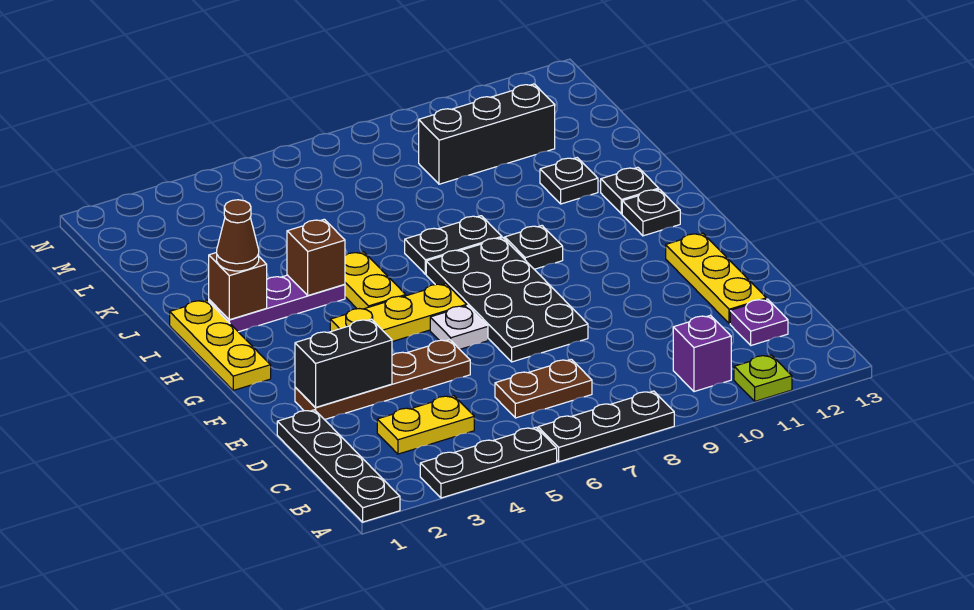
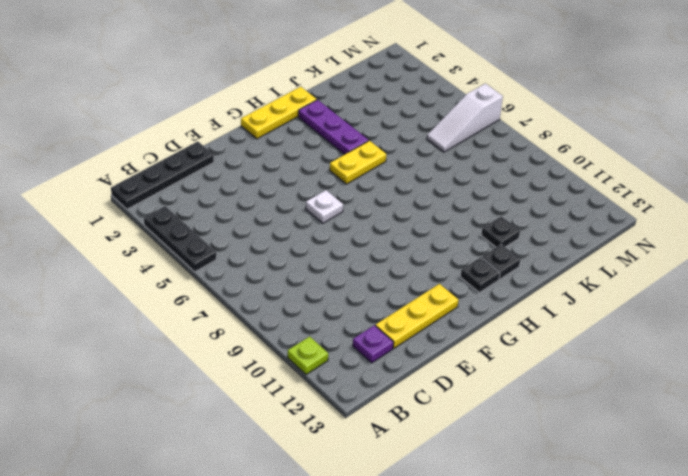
white slope L6:N6 level 1 top N -> none
none -> black plate A6:A8 level 1
none -> purple brick B10 level 1
none -> yellow plate C3:C4 level 1

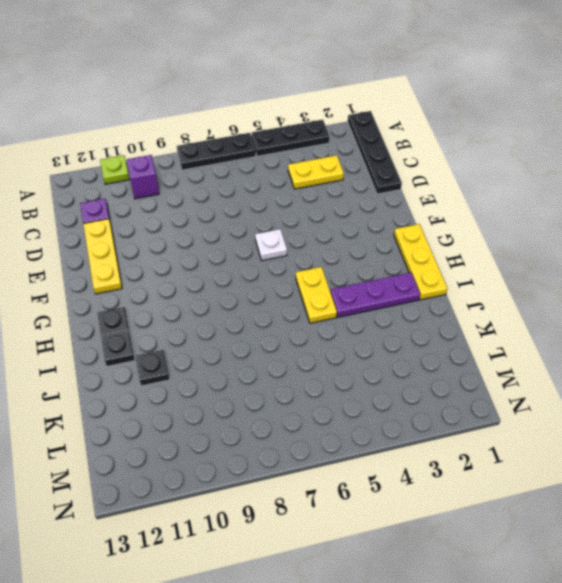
none -> brown plate C6:C7 level 1
none -> brown plate E2:E5 level 1
none -> black plate E7:H8 level 1

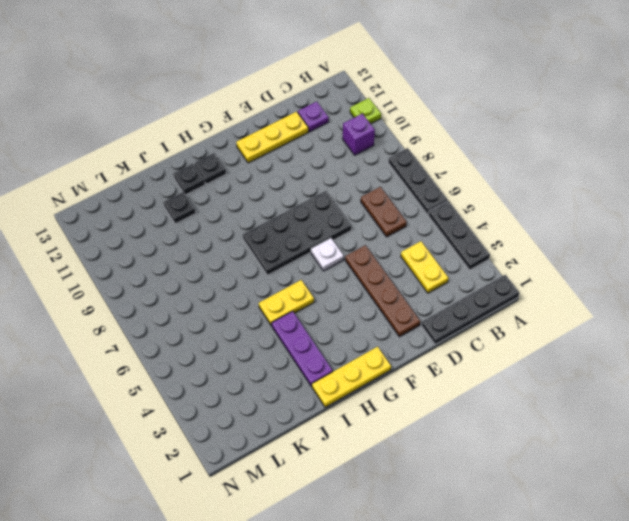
none -> yellow plate G4:G6 level 1
none -> black plate H9 level 1
none -> black plate I7:I8 level 1

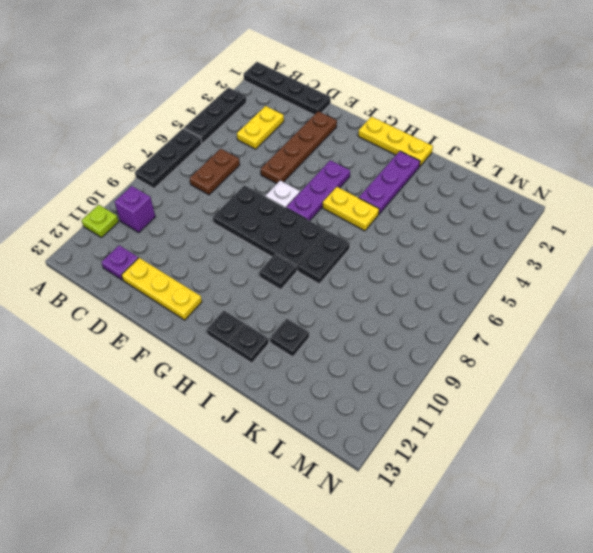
purple plate G4:G6 level 1 -> yellow plate G4:G6 level 1
none -> black brick L9:L11 level 1
none -> black brick E2:E3 level 2
none -> brown brick I2 level 2

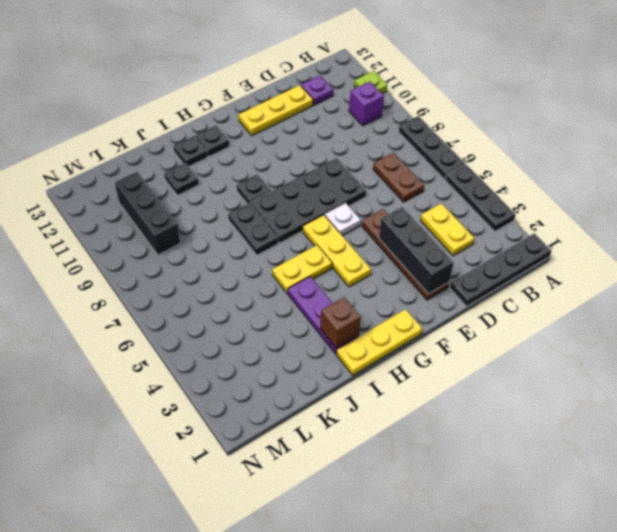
black brick E2:E4 level 2 -> black brick E2:E3 level 2
none -> brown brick I4 level 2
none -> brown cone I2 level 3

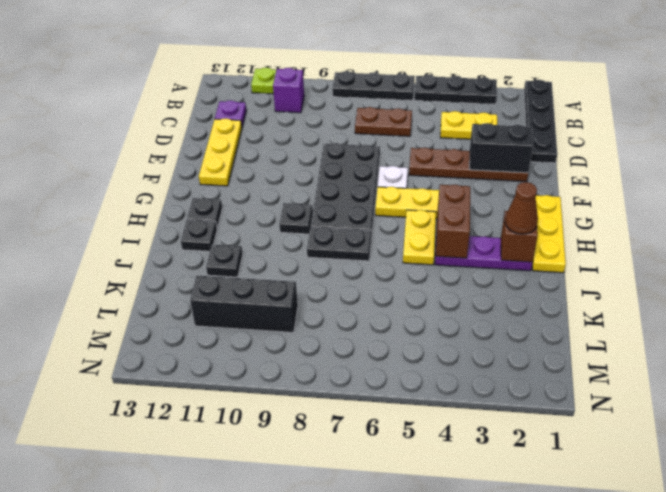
brown brick H4:I4 level 2 -> brown brick I4 level 2

